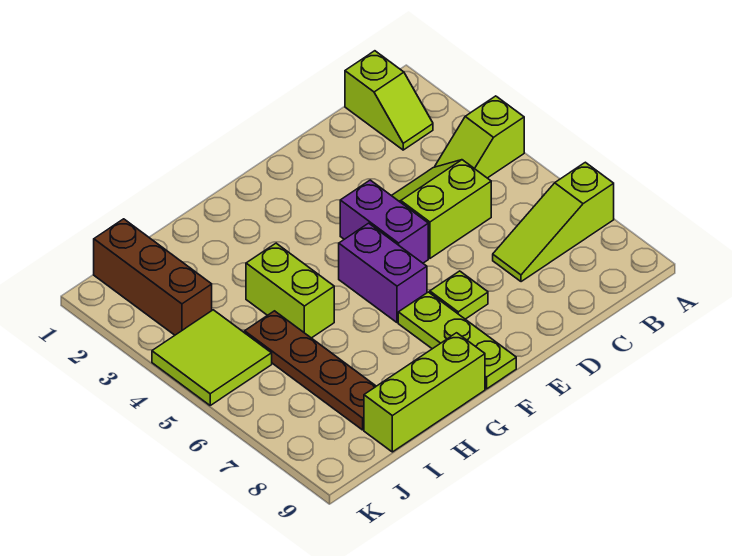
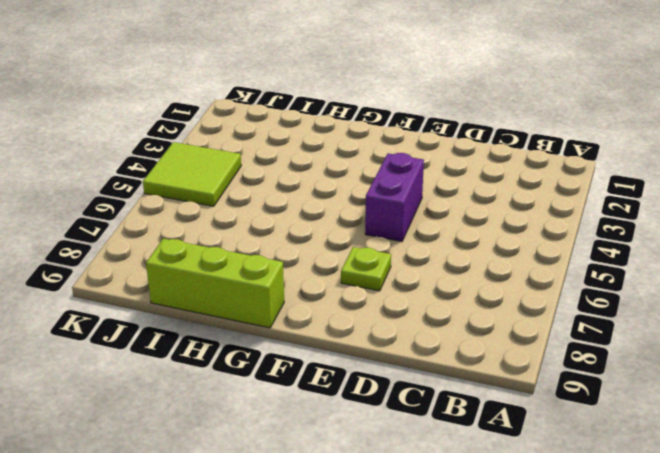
none -> lime slope A4:B4 level 1 top A
none -> lime slope A7:C7 level 1 top A
none -> lime slope B1:B2 level 1 top 1

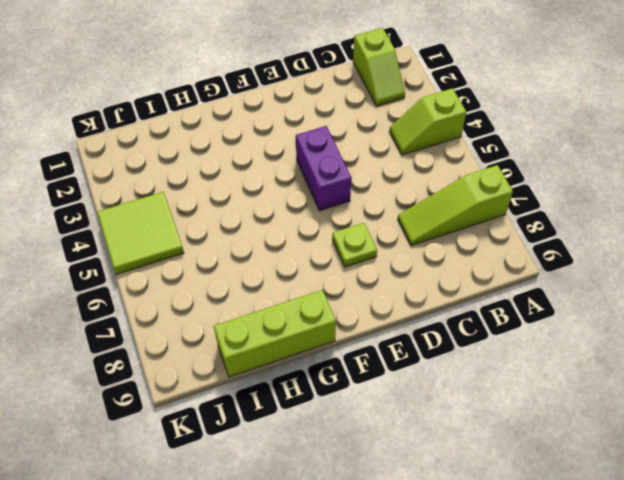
none -> lime slope C4:D5 level 1 top 5
none -> purple brick F5:F6 level 1
none -> lime plate F7:F9 level 1

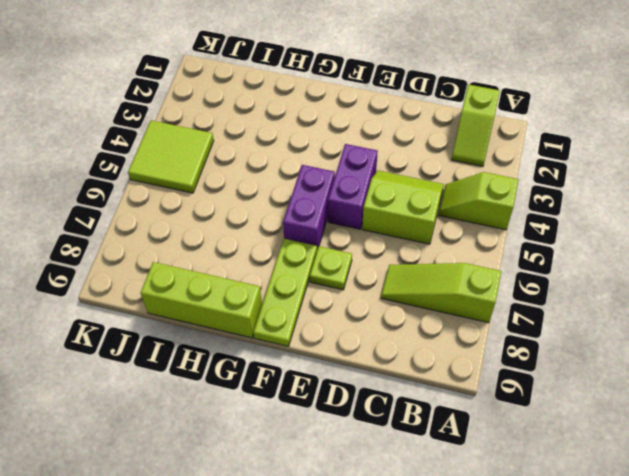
none -> lime brick H4:H5 level 1
none -> brown plate I5:I8 level 1
none -> brown brick J1:J3 level 1

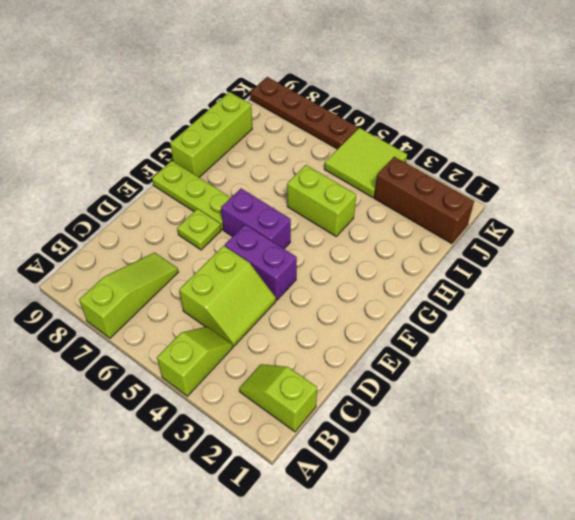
brown plate K6:K9 level 1 -> brown plate I5:I8 level 1

